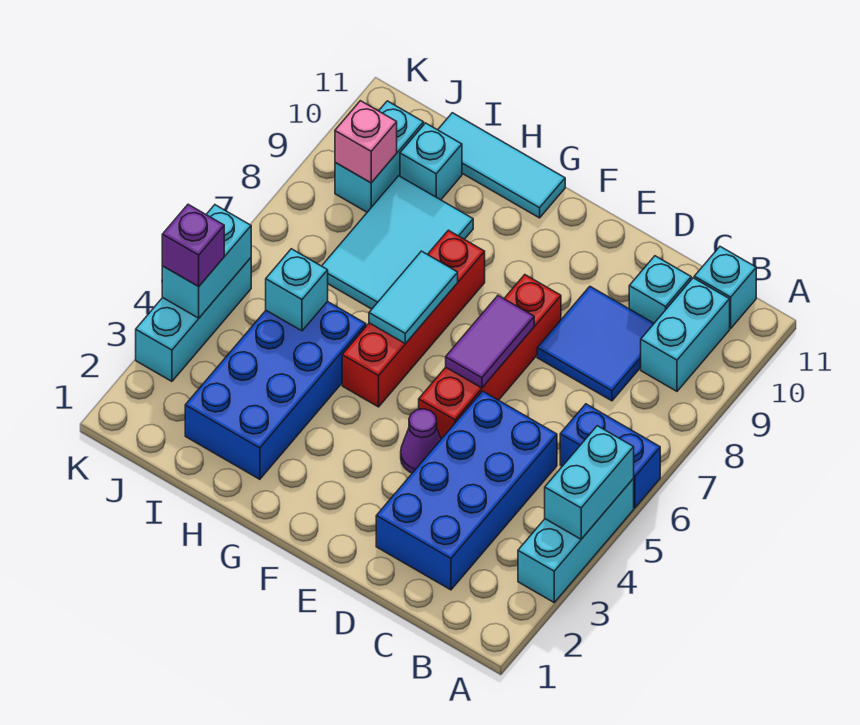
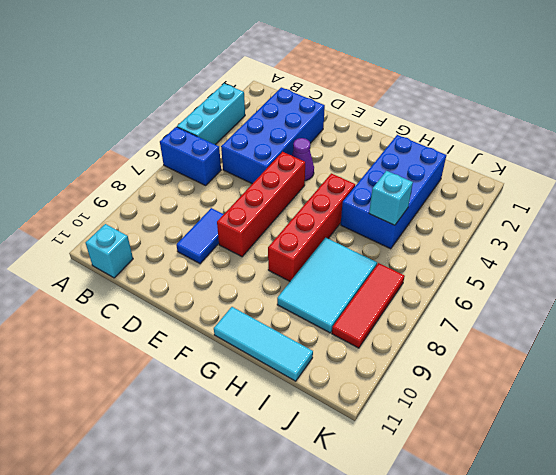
blue tile D8:D9 level 1 -> blue tile C8:D9 level 1
red tile J7:J9 level 1 -> cyan brick J9:J10 level 1
none -> cyan brick B9:B10 level 1
none -> cyan brick C10 level 1
none -> cyan brick I10 level 1

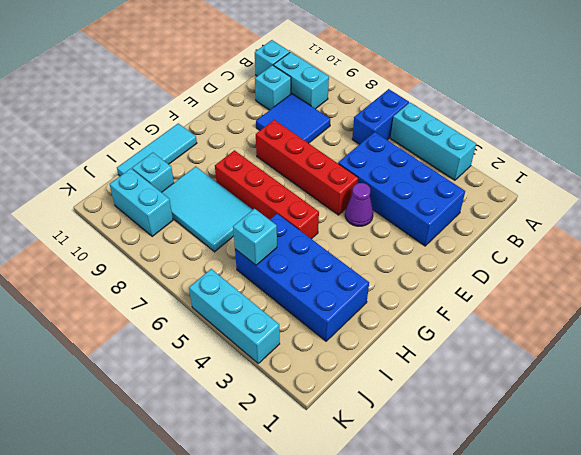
none -> cyan brick A4:A5 level 2
none -> purple tile E6:E7 level 2
none -> cyan tile G6:G7 level 2

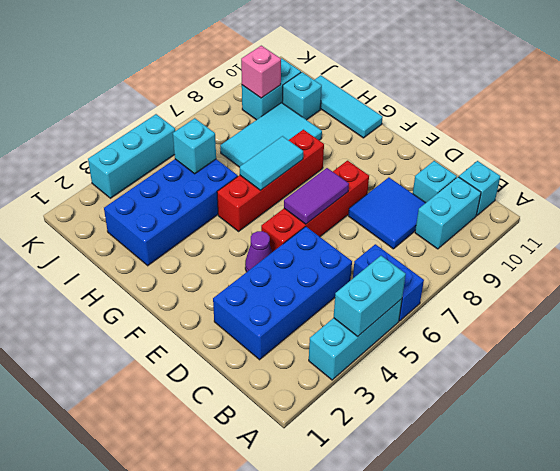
none -> cyan brick K4:K5 level 2
none -> purple brick K4 level 3

